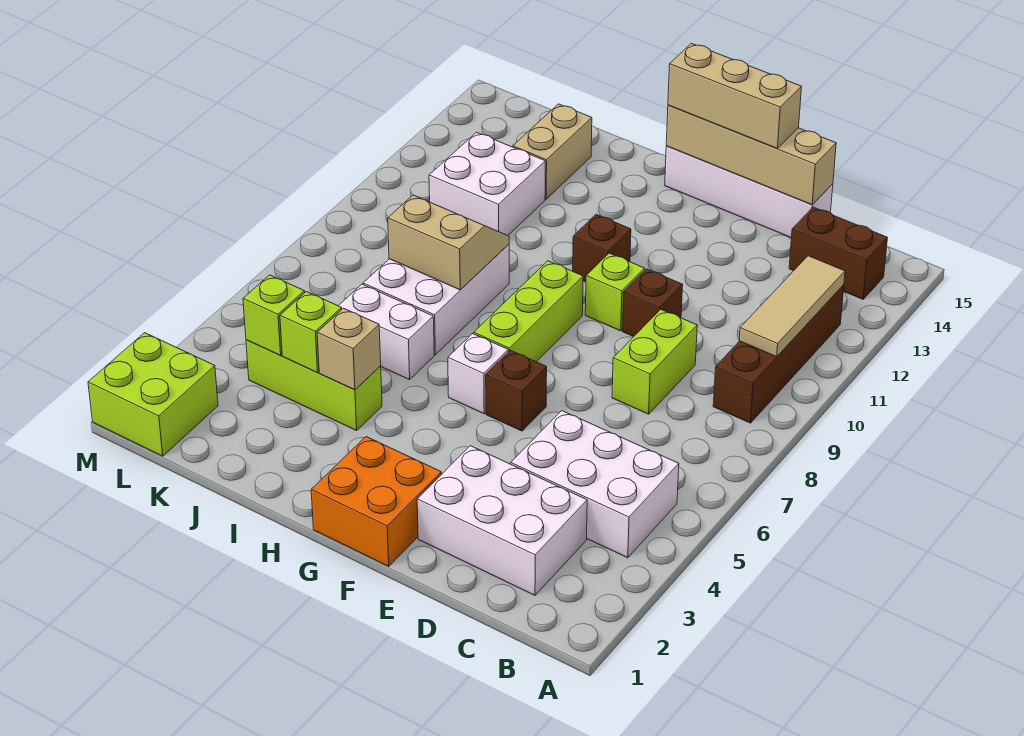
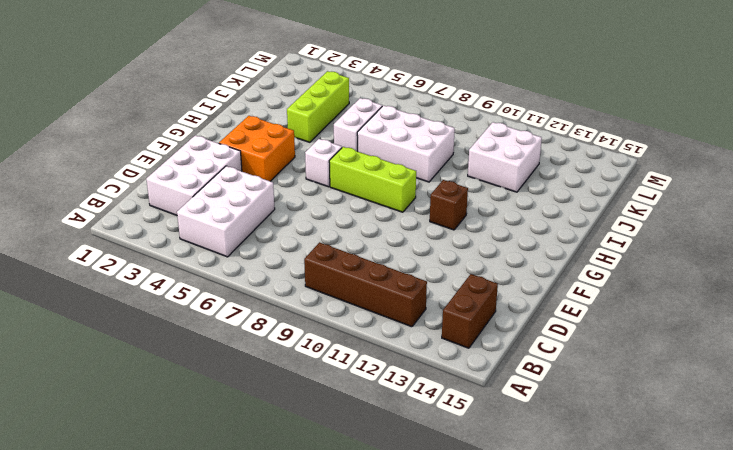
orange brick F3:G4 level 1 -> orange brick F1:G2 level 1
none -> lime brick D8:D9 level 1
none -> white brick D15:G15 level 1
none -> brown brick E10 level 1

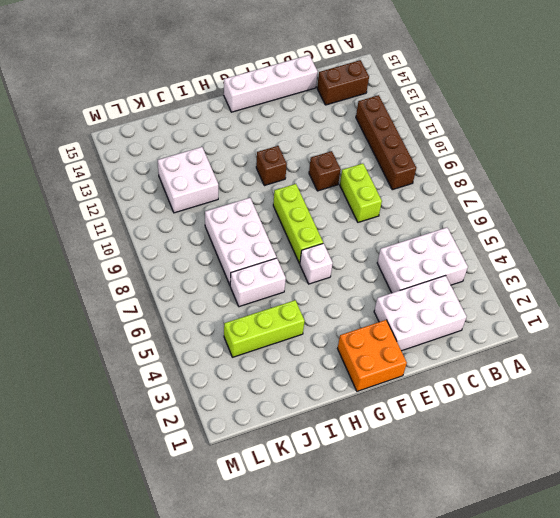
none -> brown brick F6 level 1
none -> lime brick F10 level 1
none -> tan brick J13:J14 level 1

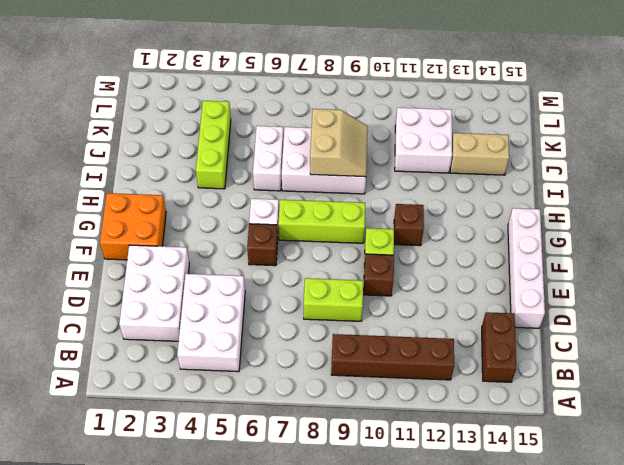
none -> lime brick L1:M2 level 1
none -> tan tile B10:B12 level 2
none -> tan brick D15:G15 level 2

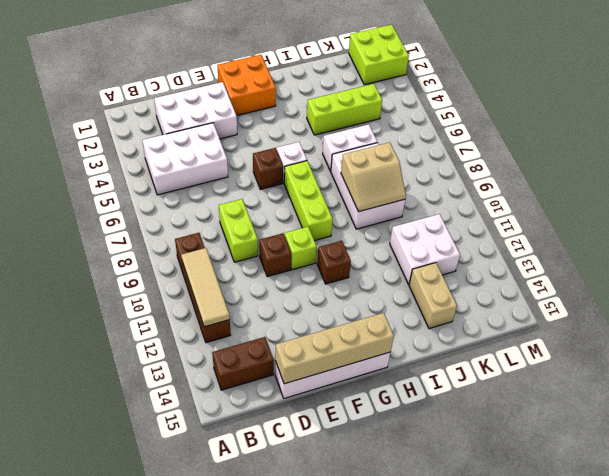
none -> tan brick I4 level 2
none -> lime brick J4 level 2
none -> lime brick K4 level 2

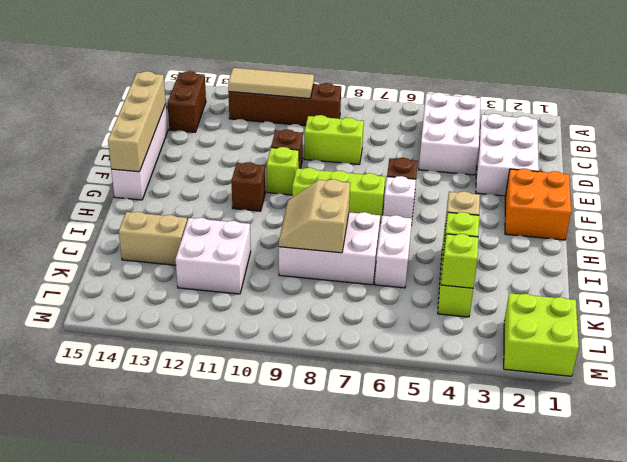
none -> tan brick E15:G15 level 3

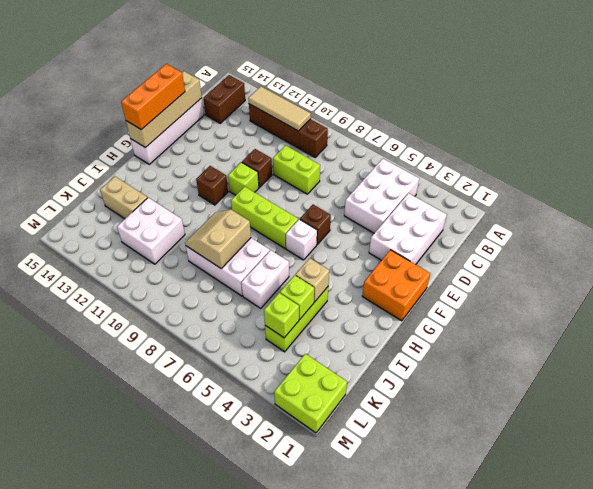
orange brick E15:G15 level 3 -> tan brick E15:G15 level 3

